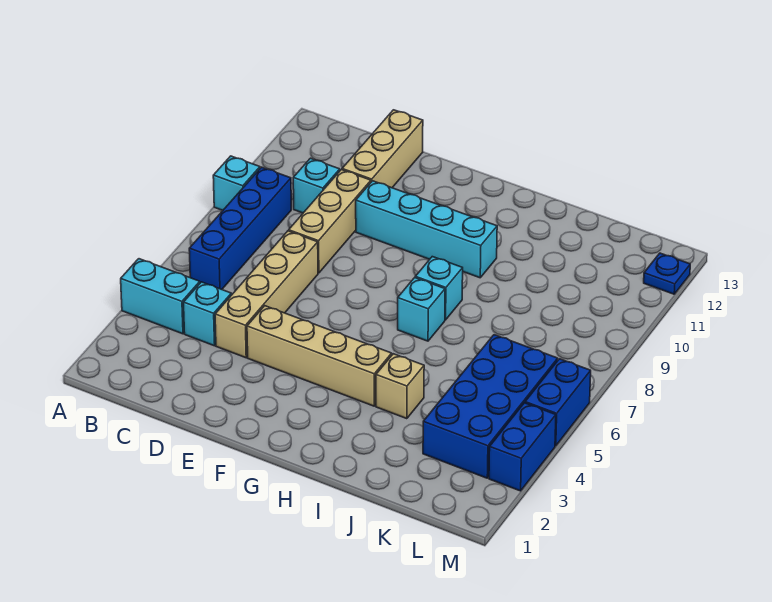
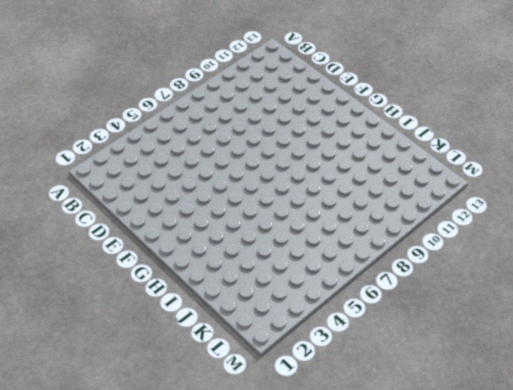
none -> cyan brick A4:B4 level 1
none -> cyan brick A9 level 1
none -> blue brick B6:B9 level 1

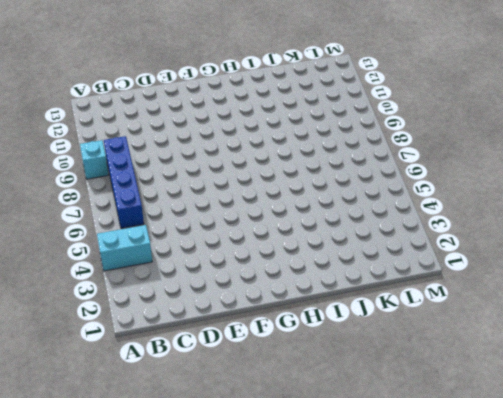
none -> cyan brick C4 level 1
none -> cyan brick C10 level 1
none -> tan brick D4:D7 level 1

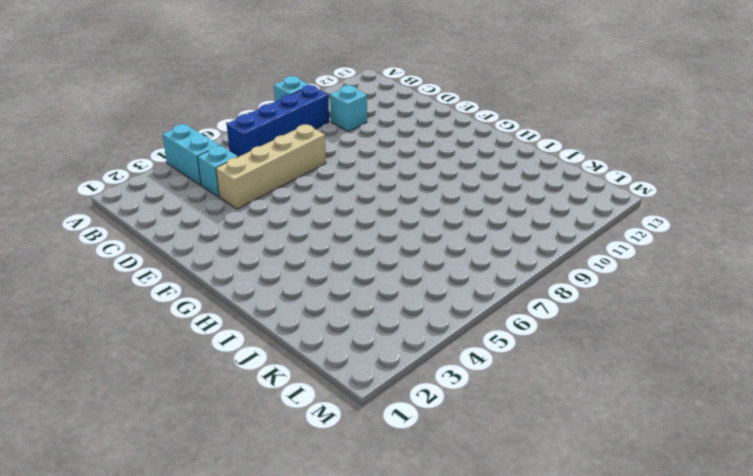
none -> tan brick D8:D10 level 1
none -> tan brick D11:D13 level 1
none -> tan brick E4:H4 level 1

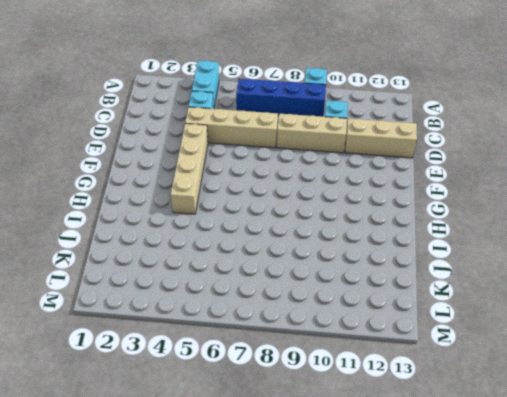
none -> cyan brick E10:H10 level 1
none -> cyan brick H7 level 1
none -> cyan brick H8 level 1

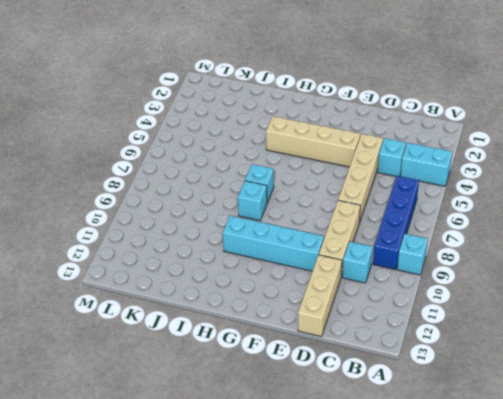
none -> tan brick I4 level 1
none -> blue brick K3:L6 level 1
none -> blue brick M3:M4 level 1

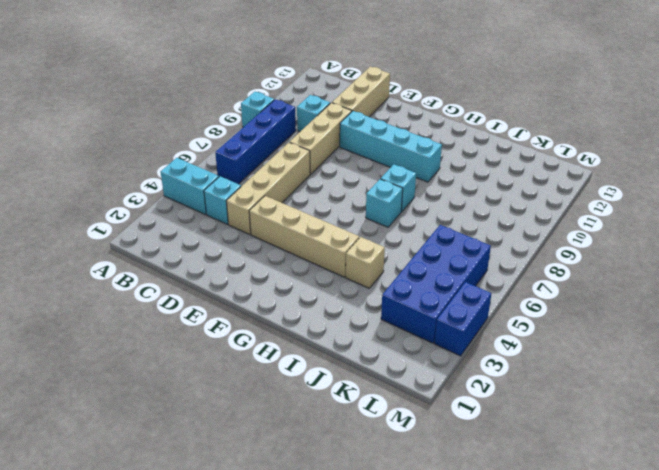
none -> blue brick M5:M6 level 1
none -> blue plate M12 level 1

